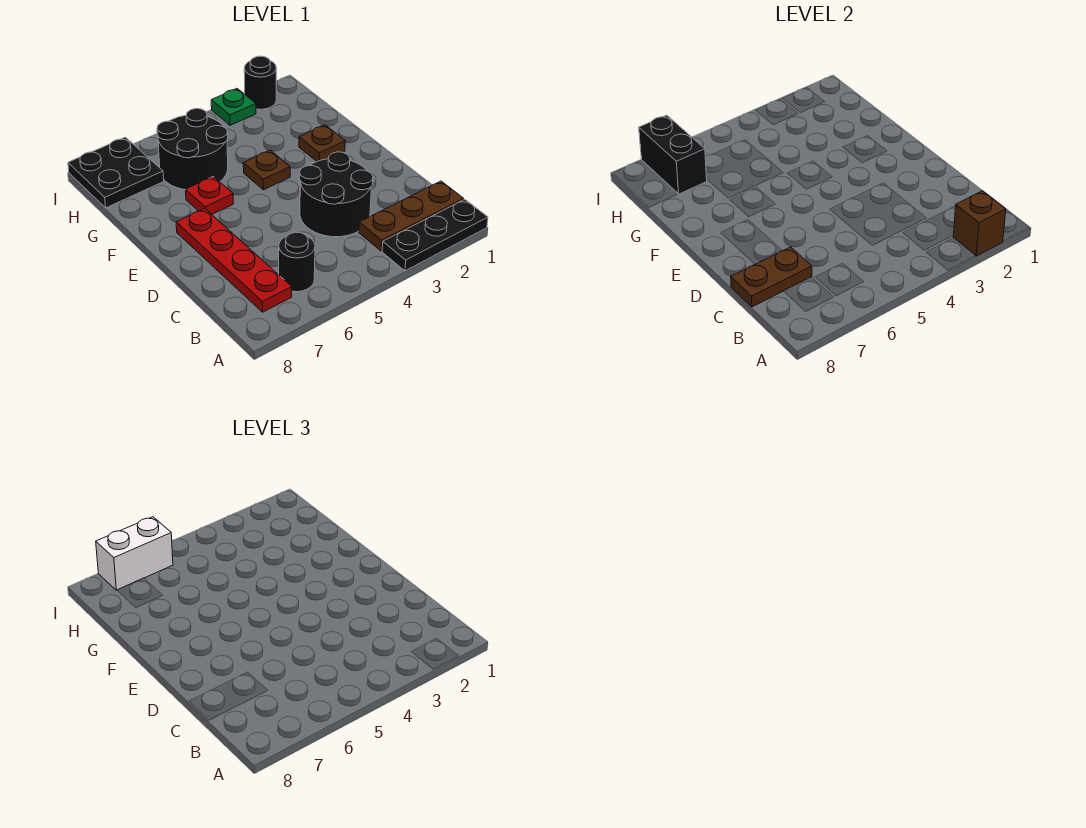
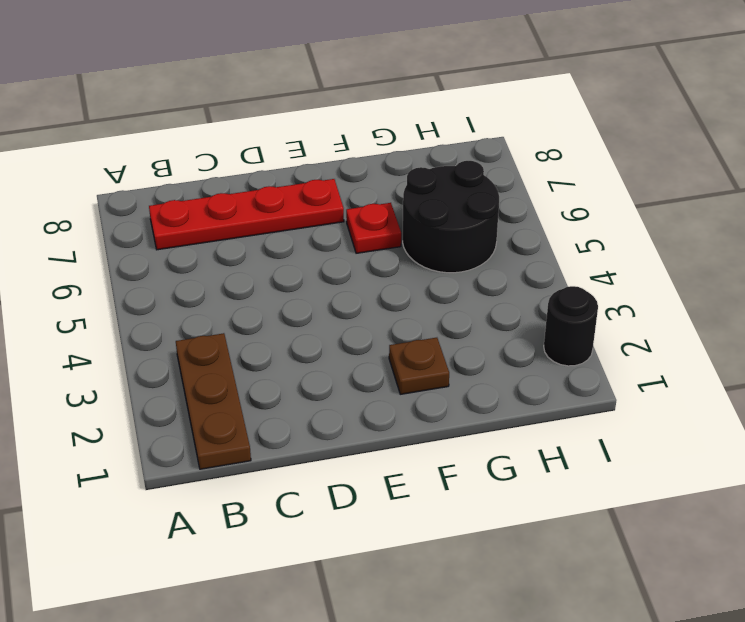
none -> black plate A1:A3 level 1
none -> black round brick B6 level 1
none -> black round brick C3:D4 level 1

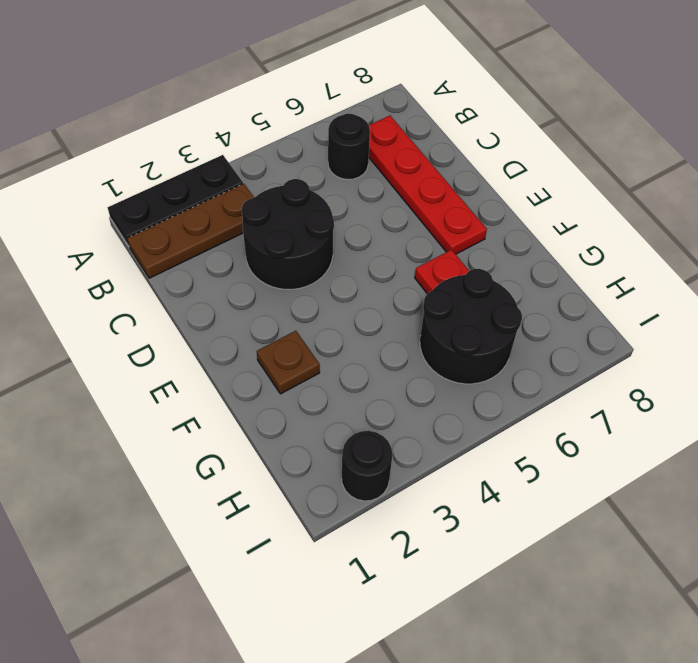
none -> brown plate F4 level 1
none -> black plate H7:I8 level 1
none -> green plate I3 level 1

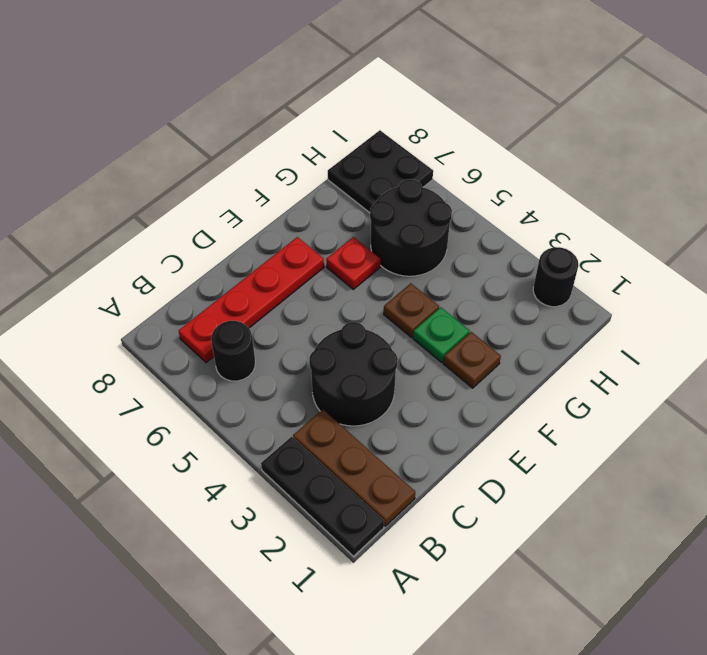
green plate F3 level 1 -> green plate I3 level 1
none -> brown brick A2 level 2
none -> brown plate C7:C8 level 2
none -> black brick H7:I7 level 2

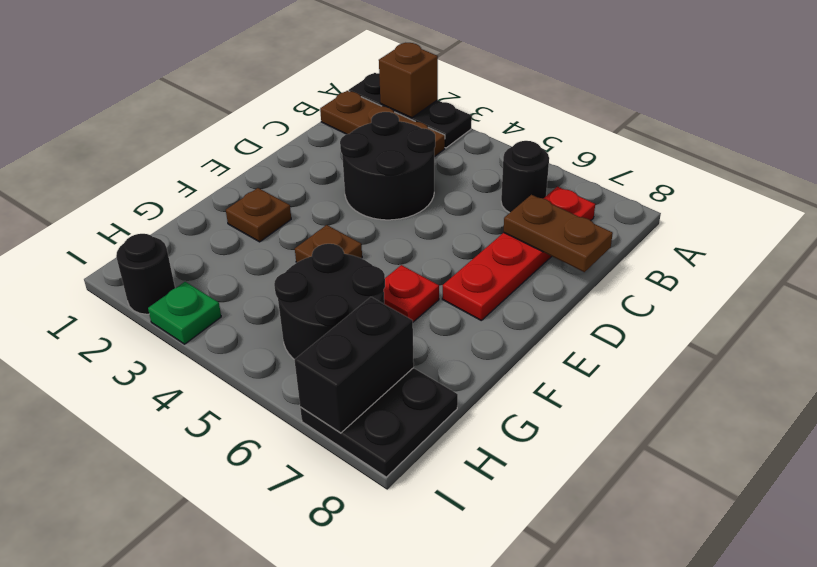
none -> white brick I6:I7 level 3

